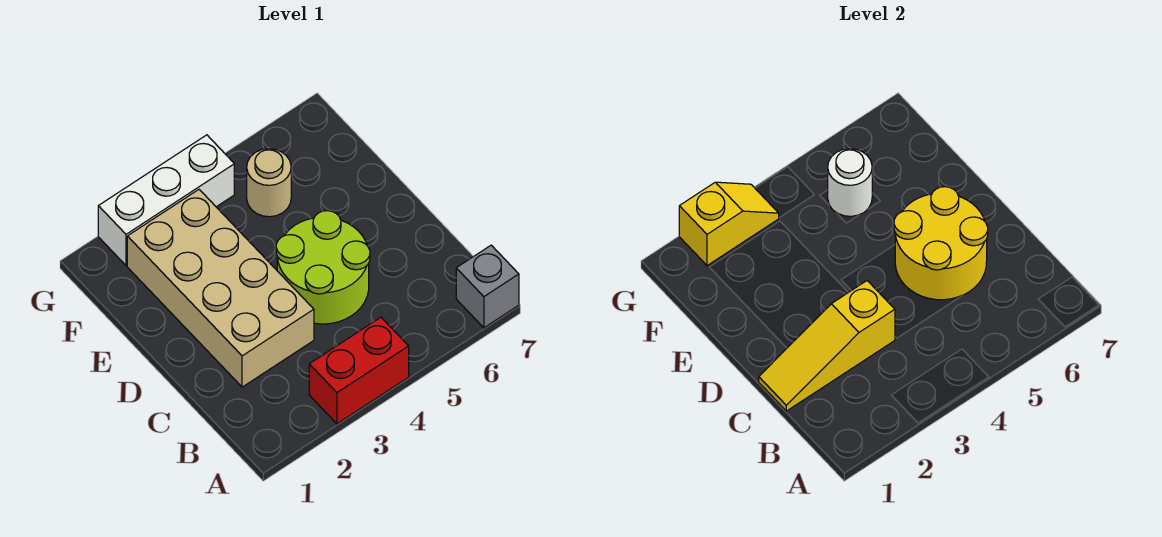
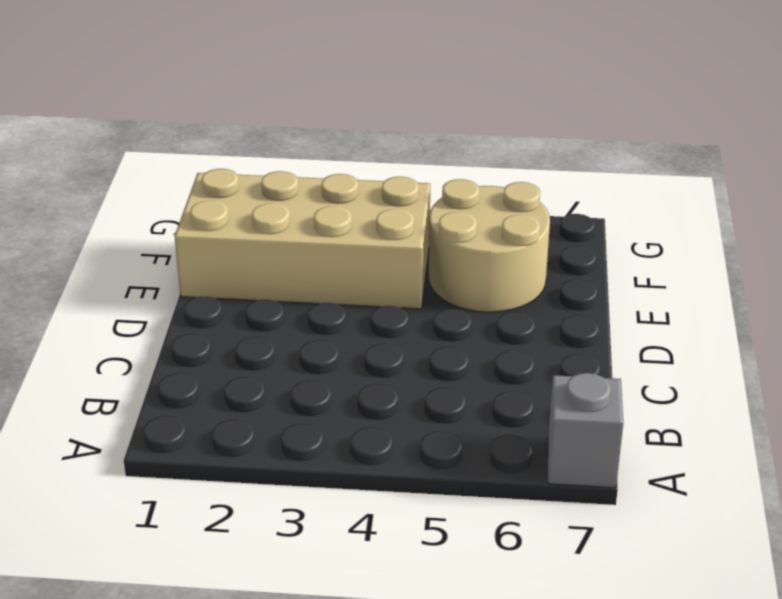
tan brick E1:F4 level 1 -> tan brick C2:F3 level 1
tan round brick E5:F6 level 1 -> tan round brick F5 level 1
none -> red brick A3:A4 level 1
none -> lime round brick C4:D5 level 1

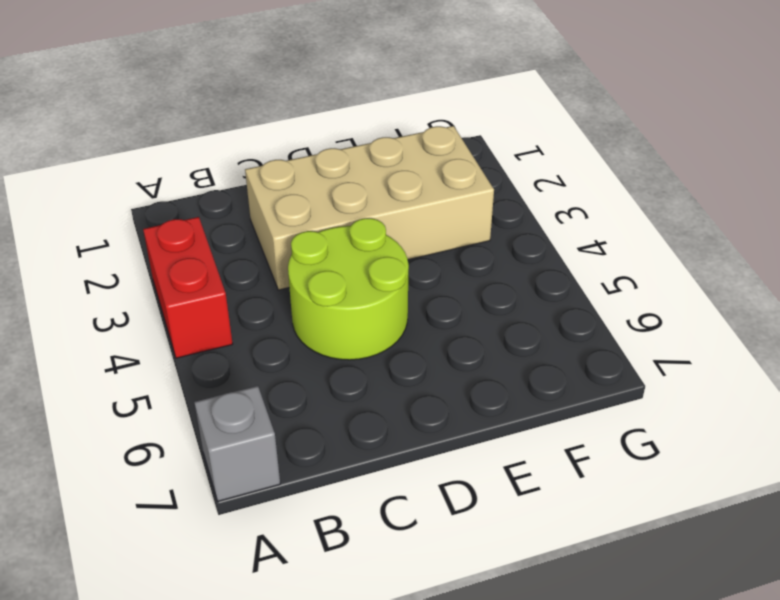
none -> tan round brick F5 level 1
none -> white brick G2:G4 level 1

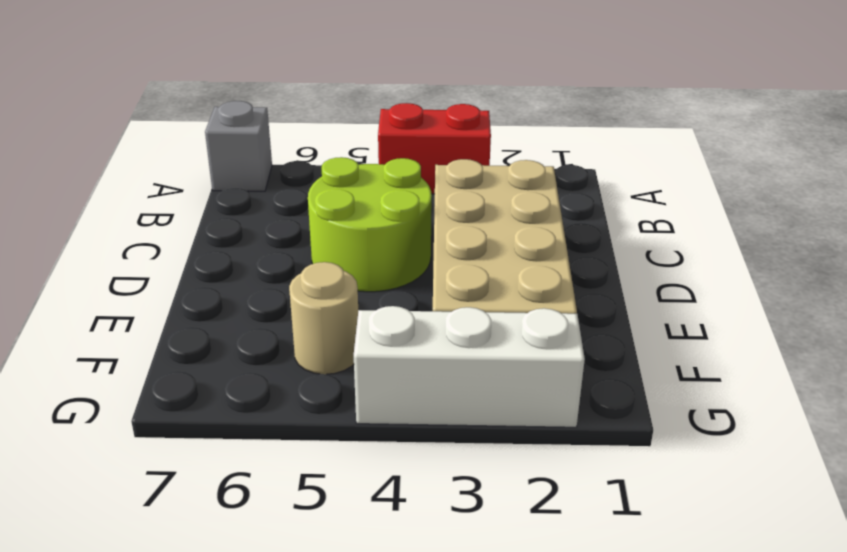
none -> yellow slope C1:C3 level 2 top 3
none -> yellow round brick C5:D6 level 2

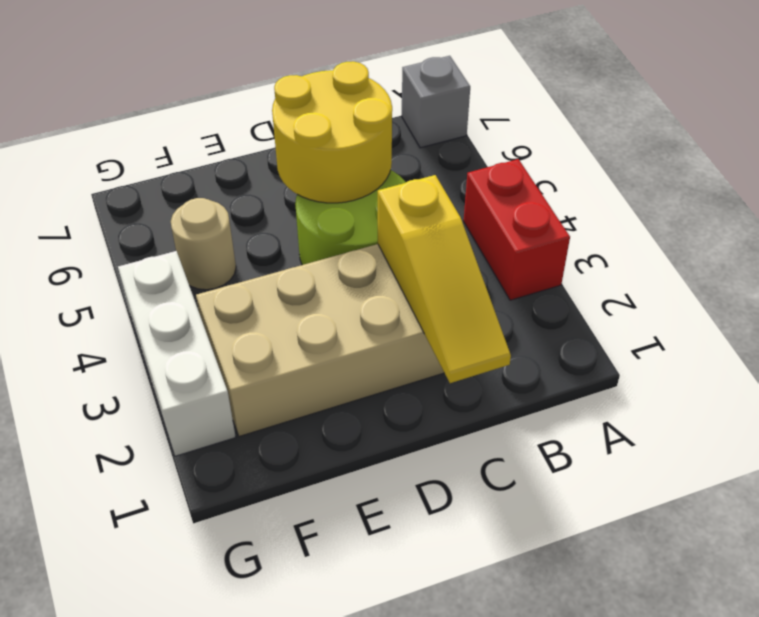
none -> white round brick F5 level 2
none -> yellow slope G2:G3 level 2 top 2

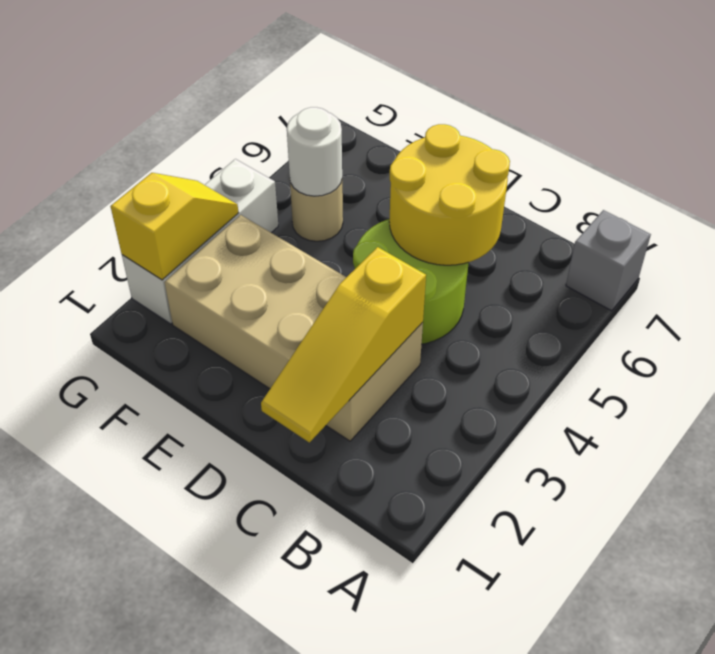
none -> red brick A3:A4 level 1

